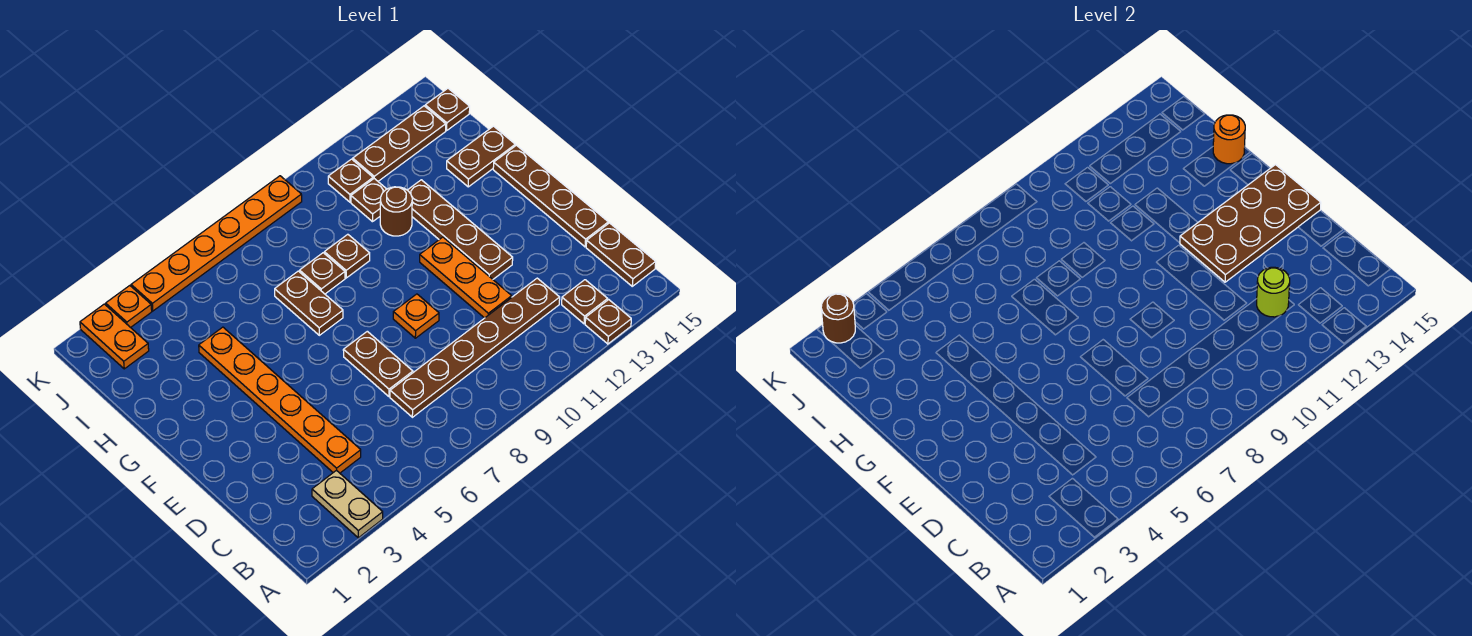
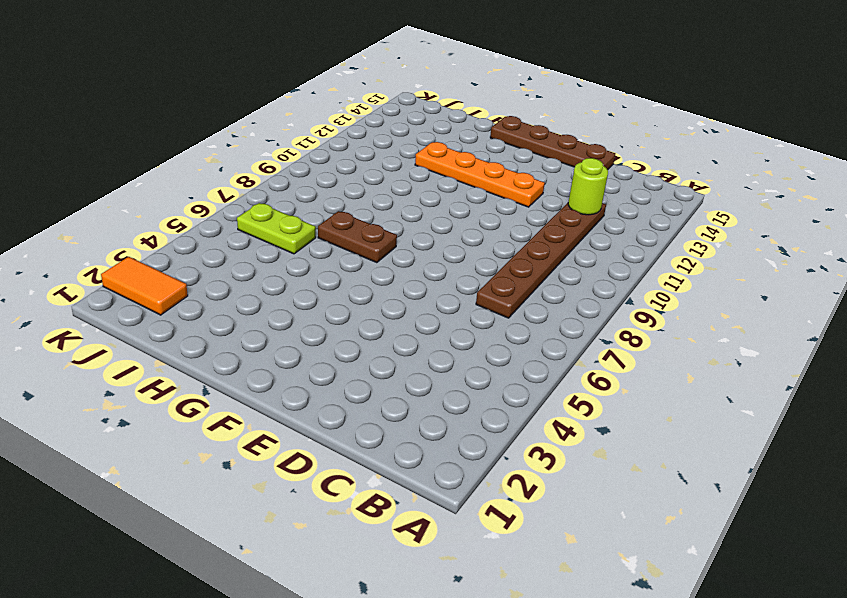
orange plate E12:H12 level 1 -> brown plate E12:H12 level 1
lime plate I6:J6 level 1 -> none
orange tile J2:K2 level 1 -> orange plate J2:K2 level 1
none -> tan plate A3:B3 level 1
none -> brown plate A13 level 1
none -> brown plate B13 level 1

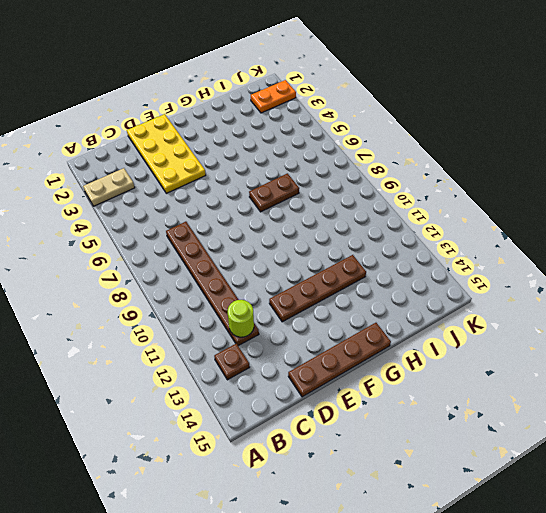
yellow plate D1:E4 level 1 -> orange plate C4:H4 level 1
none -> brown plate A13 level 1
none -> brown plate B15:C15 level 1
none -> brown plate D7:E7 level 1

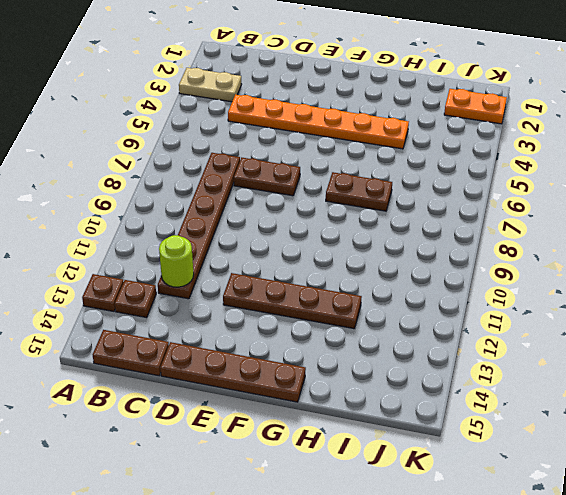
none -> orange plate D11:F11 level 1
none -> orange plate E9 level 1
none -> brown plate H8 level 1

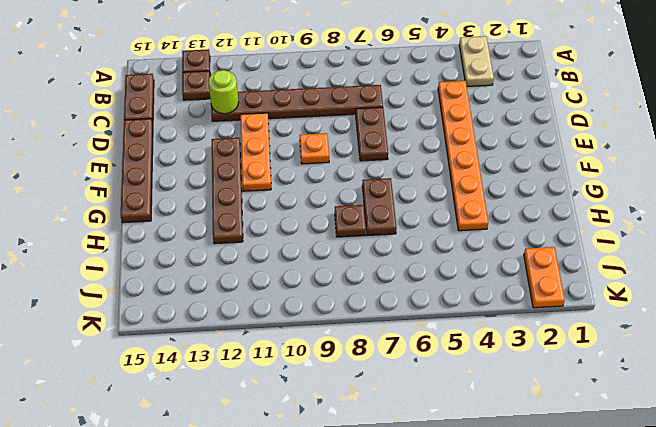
none -> brown plate H9 level 1
none -> brown round brick H11 level 1
none -> brown plate H14:H15 level 1

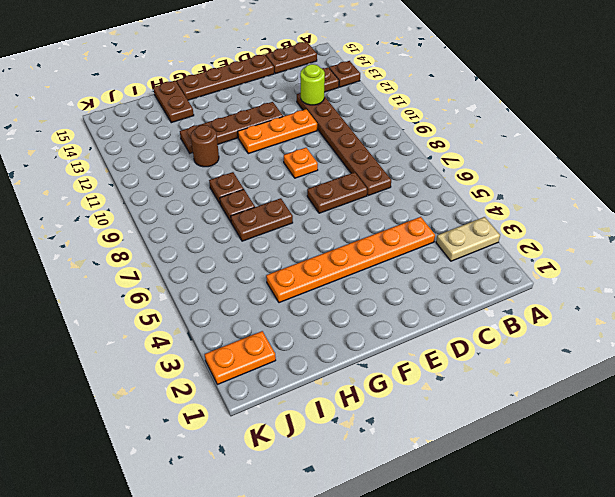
none -> brown plate I11 level 1
none -> brown plate J11 level 1
none -> brown plate J12:J14 level 1

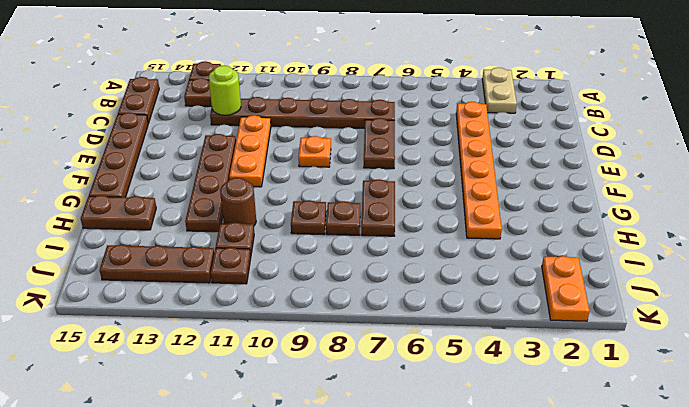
none -> brown plate J15 level 1
none -> orange plate K3 level 1
none -> orange plate K4:K9 level 1

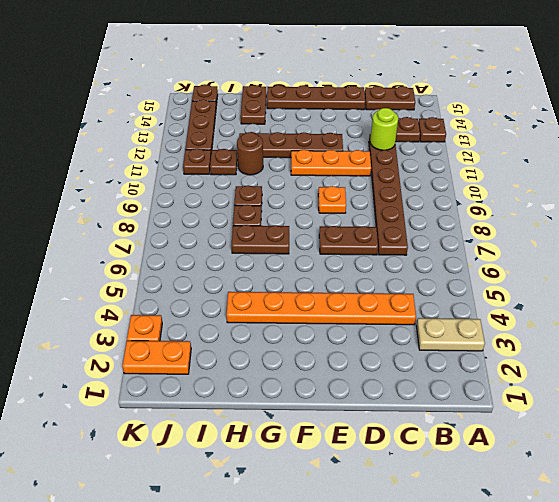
none -> orange plate K4:K9 level 1
none -> brown plate E12:F15 level 2
none -> orange round brick H15 level 2

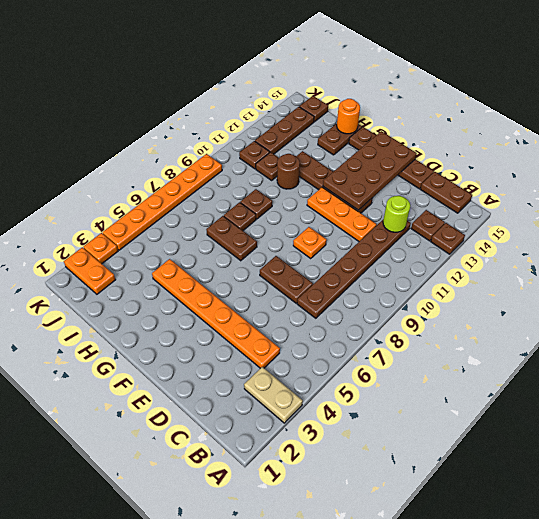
none -> brown round brick K2 level 2

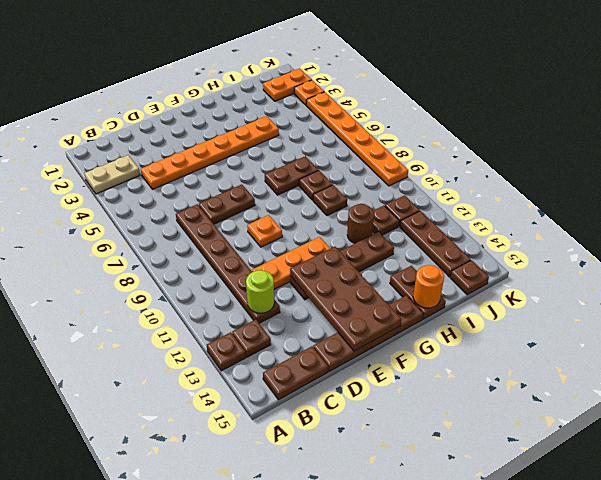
none -> brown round brick K2 level 2

